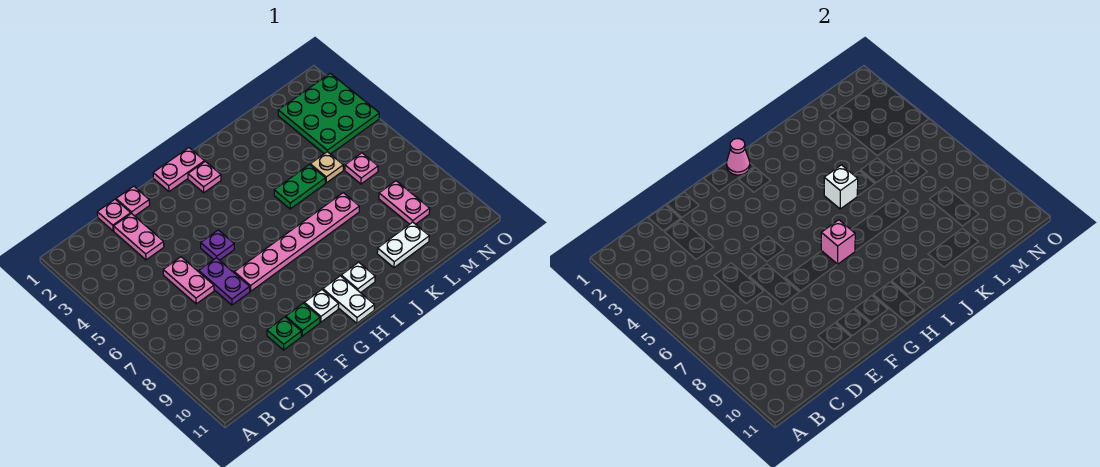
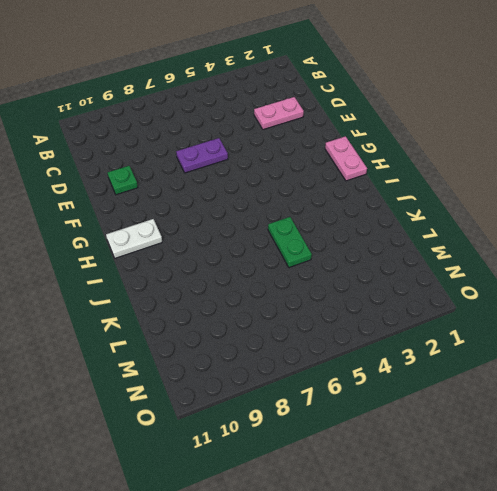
none -> pink plate D1 level 1
none -> pink plate D5:D6 level 1
none -> pink plate E1 level 1

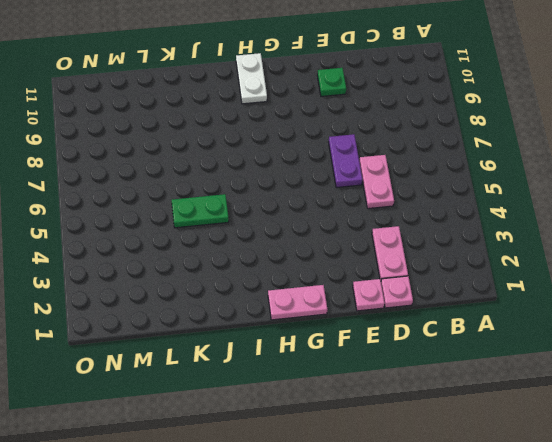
none -> purple plate F5 level 1
none -> pink plate F7:K7 level 1
none -> green plate F10 level 1

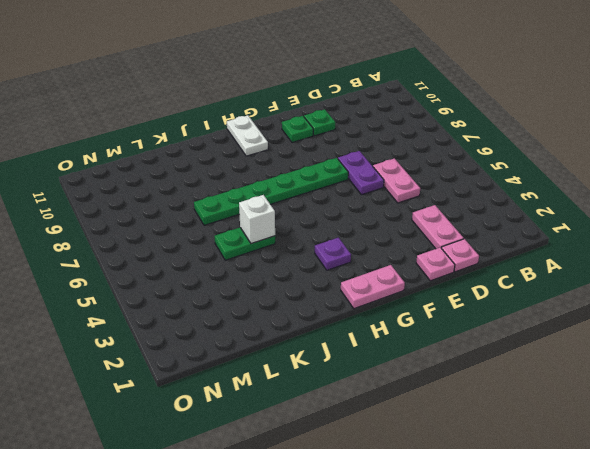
green plate F7:K7 level 1 -> pink plate F7:K7 level 1
purple plate H3 level 1 -> purple plate F5 level 1
none -> white plate G10 level 1
none -> pink plate H2 level 1
none -> white plate I10 level 1

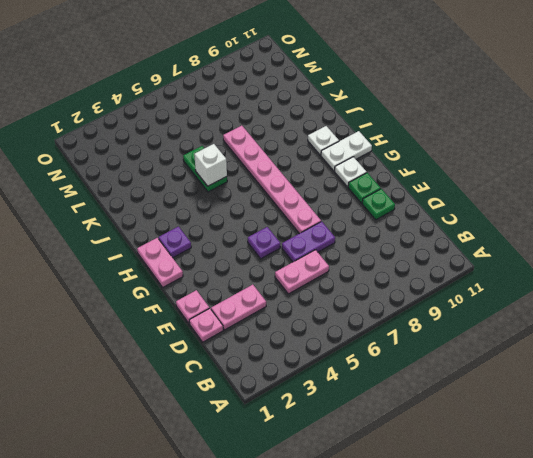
purple plate H2 level 1 -> pink plate H2 level 1
none -> white plate K10:L10 level 1
none -> tan plate L5 level 1
none -> green plate M2:O4 level 1

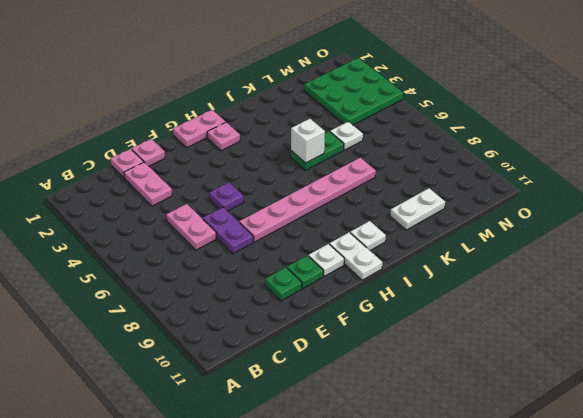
white plate L5 level 1 -> tan plate L5 level 1
none -> pink plate M6 level 1
none -> pink plate M8:M9 level 1
none -> pink cone H1 level 2

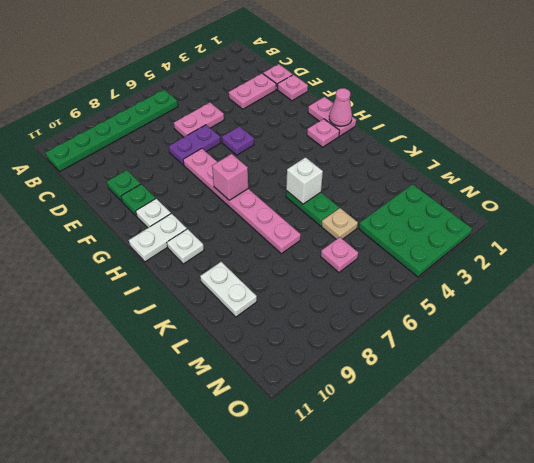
green plate B6:B11 level 1 -> none
none -> pink plate M8:M9 level 1

